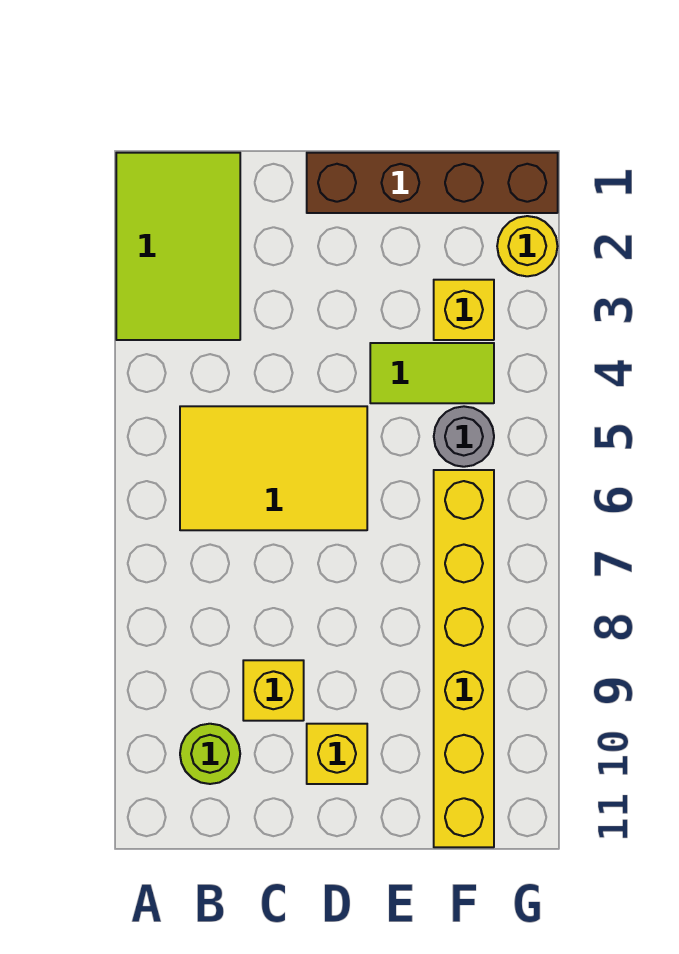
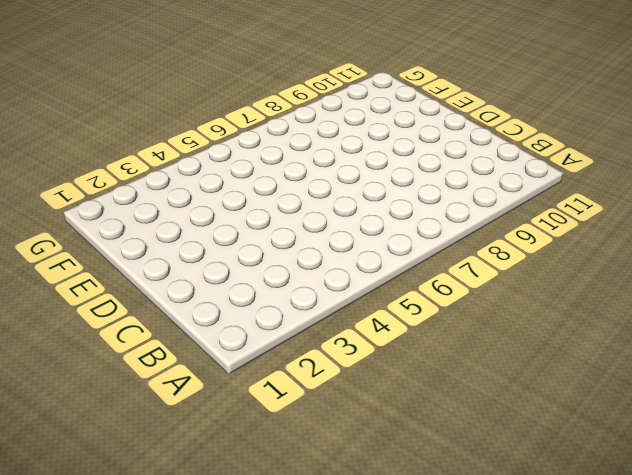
none -> lime tile A1:B3 level 1
none -> yellow tile B5:D6 level 1

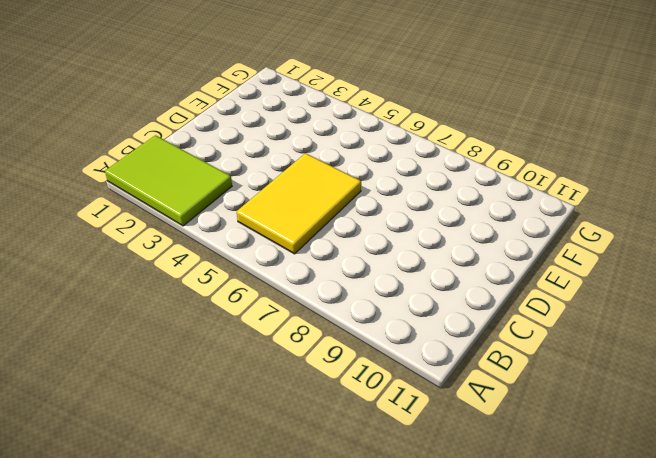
none -> lime round brick B10 level 1
none -> yellow brick C9 level 1

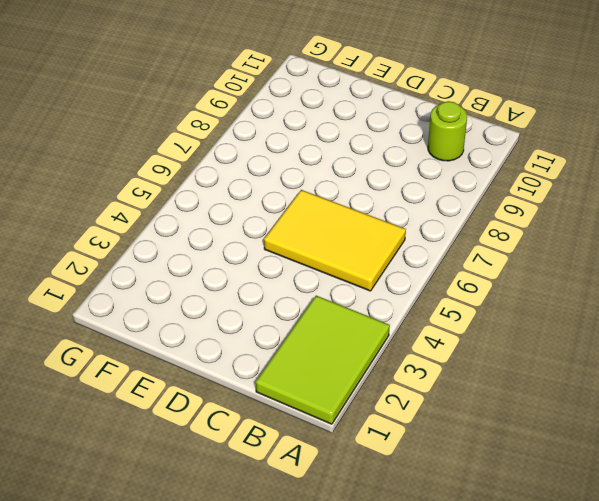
none -> yellow brick C9 level 1
none -> brown brick D1:G1 level 1

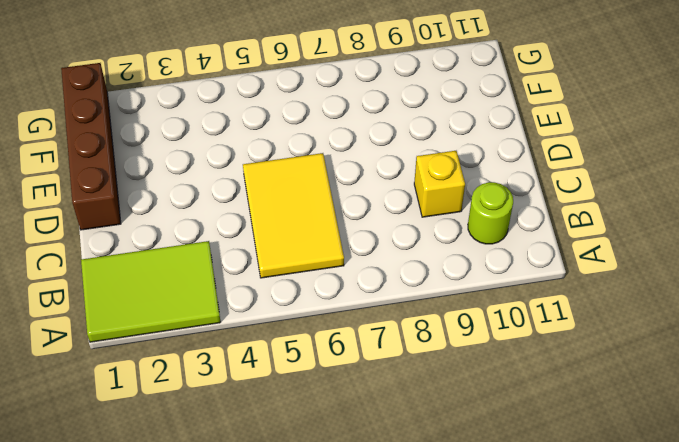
none -> yellow brick D10 level 1
none -> lime tile E4:F4 level 1

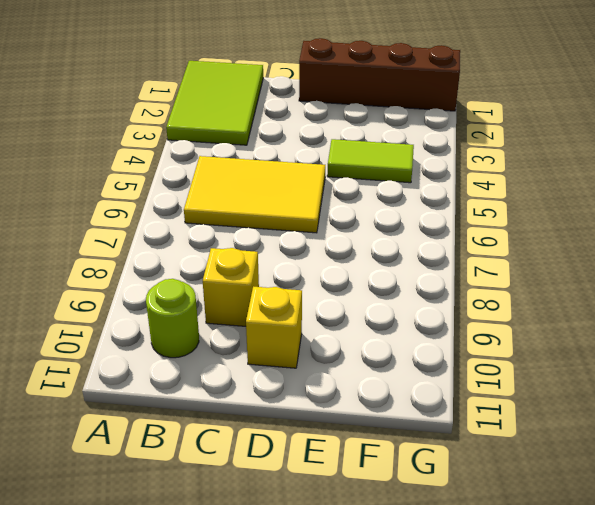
none -> yellow brick F3 level 1
none -> grey round brick F5 level 1

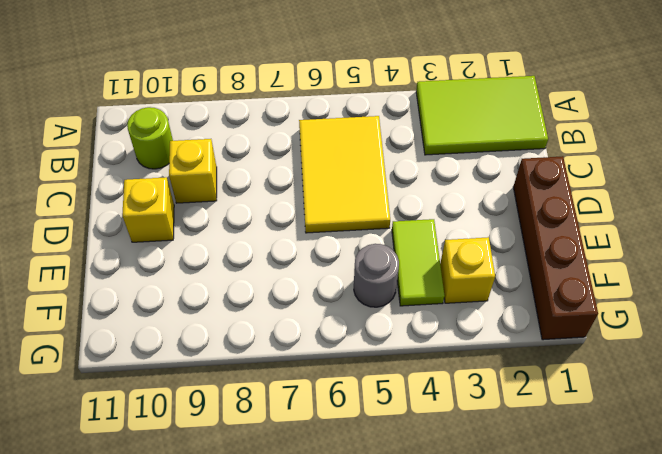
none -> yellow brick F6:F11 level 1
none -> yellow round brick G2 level 1

